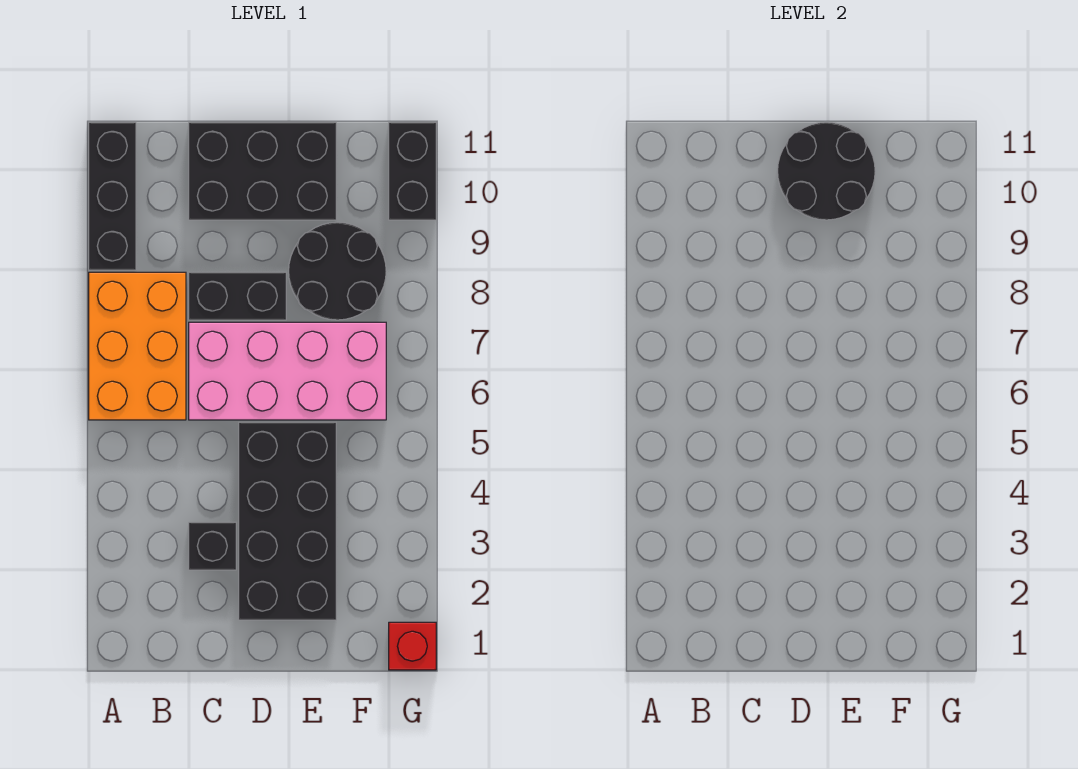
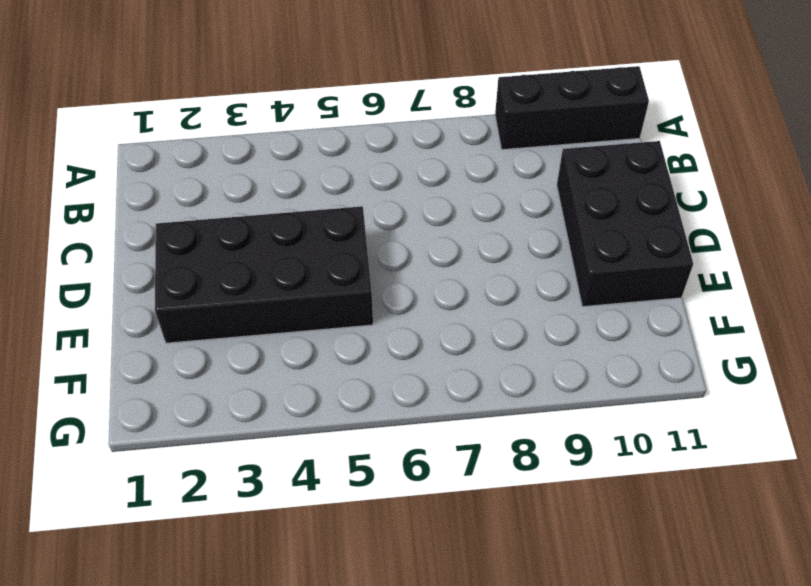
none -> orange brick A6:B8 level 1
none -> black brick C3 level 1

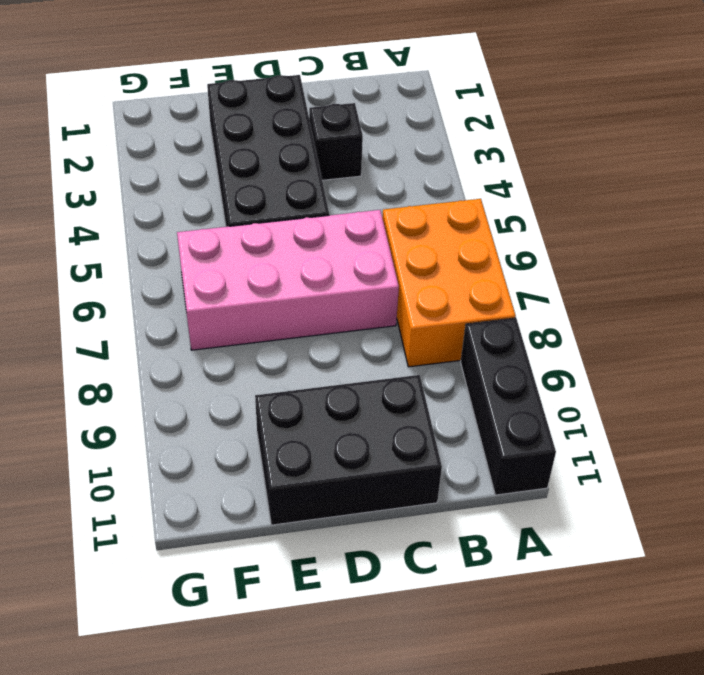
none -> black brick C8:D8 level 1
none -> black round brick E8:F9 level 1

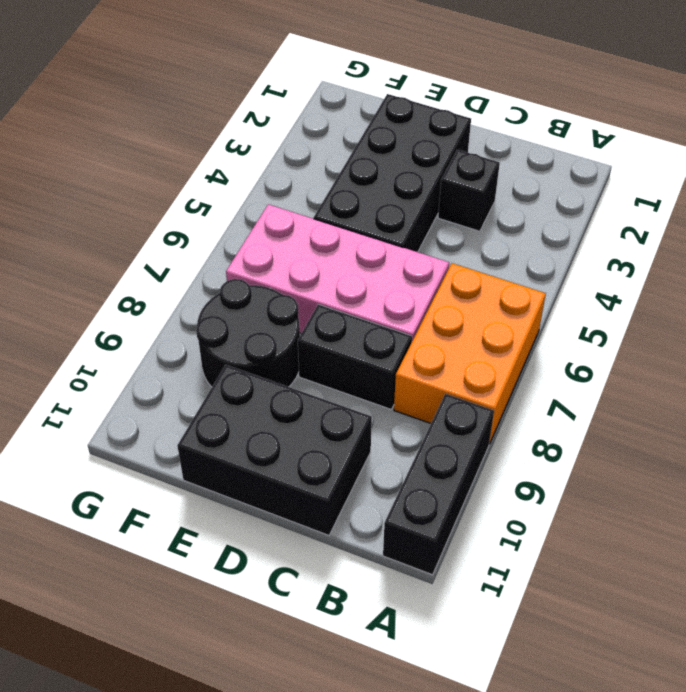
none -> red brick G1 level 1
none -> black brick G10:G11 level 1

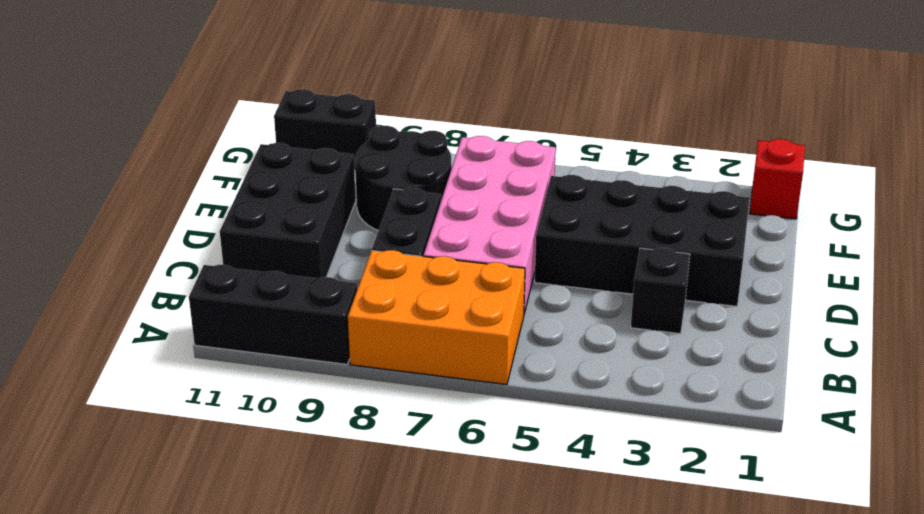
none -> black round brick D10:E11 level 2

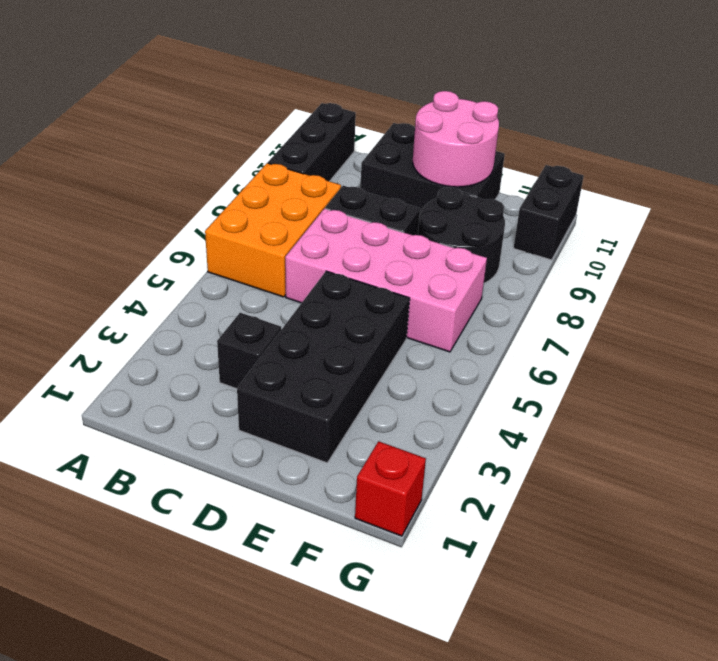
pink round brick D10:E11 level 2 -> black round brick D10:E11 level 2

